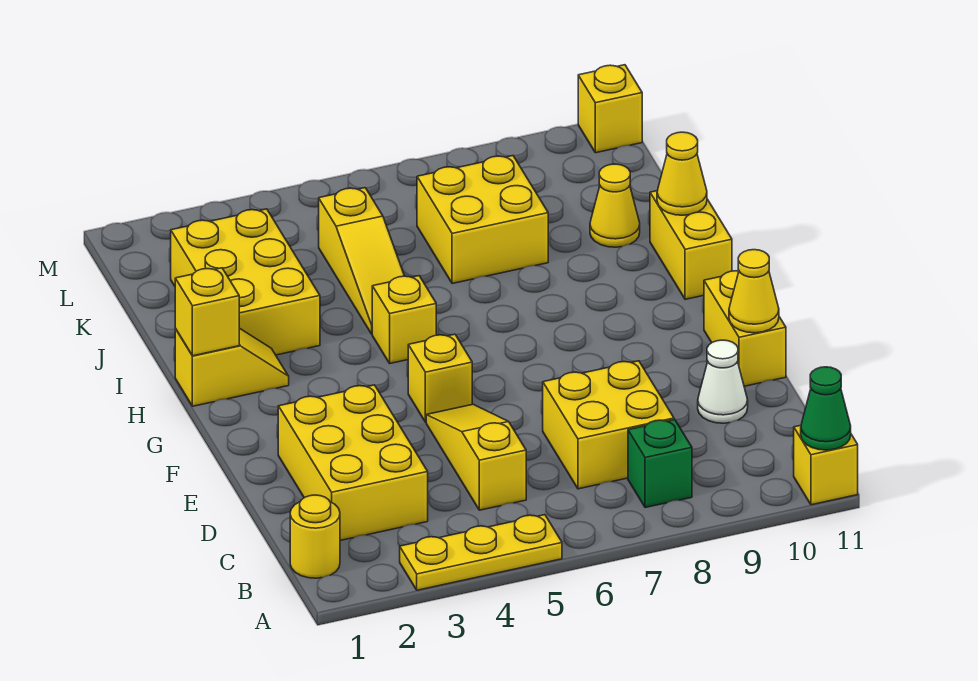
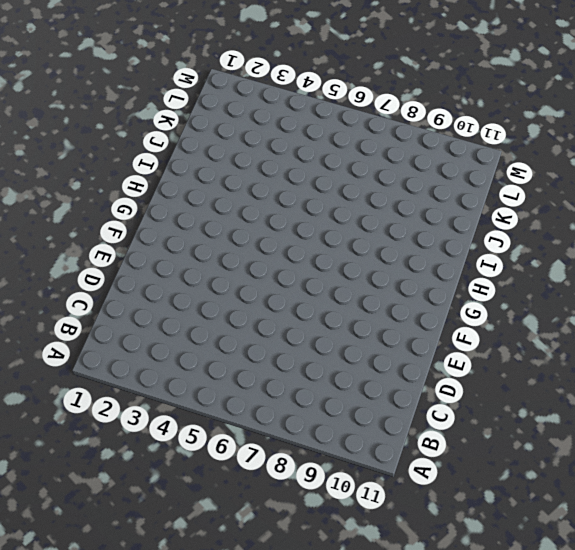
none -> yellow plate A3:A5 level 1
none -> yellow brick A11 level 1
none -> yellow round brick B1 level 1

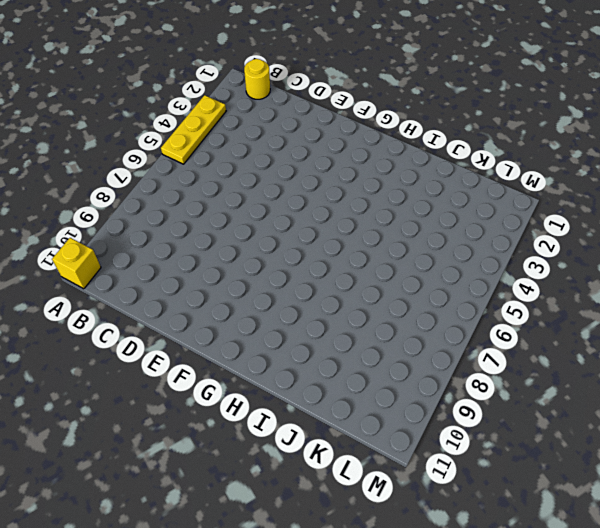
none -> green brick B8 level 1
none -> yellow brick C2:E3 level 1
none -> yellow slope C5:E5 level 1 top C

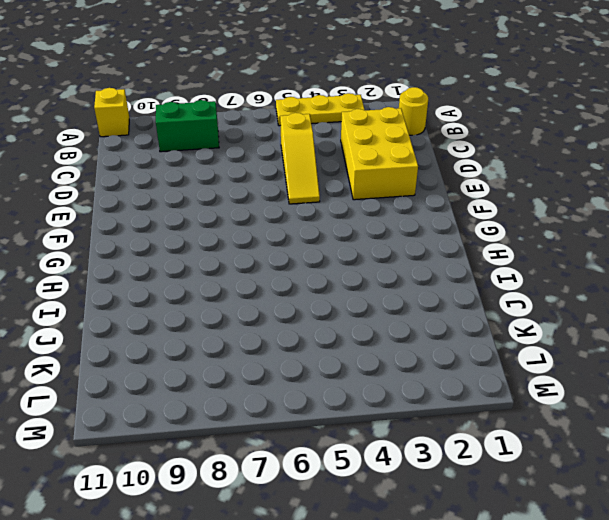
green brick B8:B9 level 1 -> green brick B8 level 1
none -> yellow brick C7:D8 level 1
none -> white cone D10 level 1
none -> yellow brick E11:F11 level 1

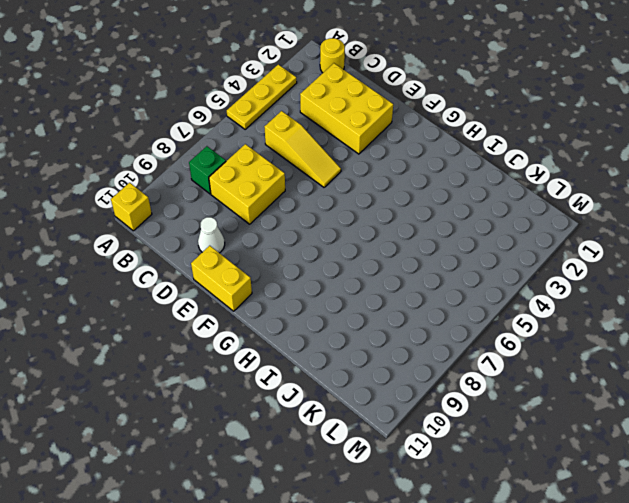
none -> yellow brick F5 level 1
none -> yellow slope H1:H2 level 1 top 1
none -> yellow brick H5 level 1

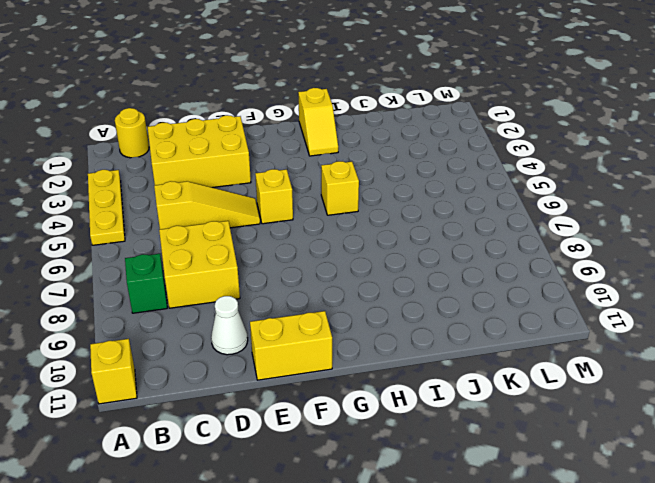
none -> yellow brick H11:I11 level 1
none -> yellow brick I2:K3 level 1
none -> yellow slope I5:K5 level 1 top K

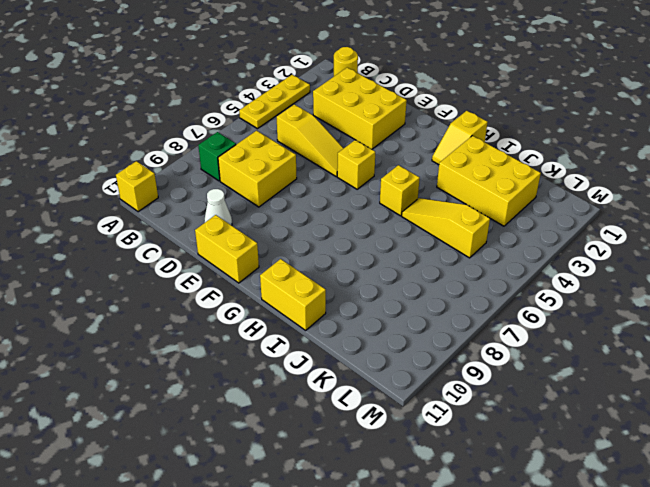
none -> yellow brick J7:K8 level 1
none -> yellow cone J10 level 1
none -> yellow brick M11 level 1

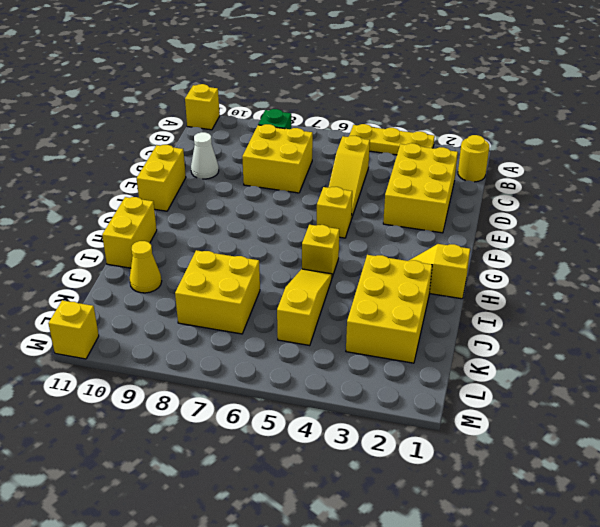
none -> green cone A11 level 2
none -> yellow cone E11 level 2
none -> yellow brick H1 level 2

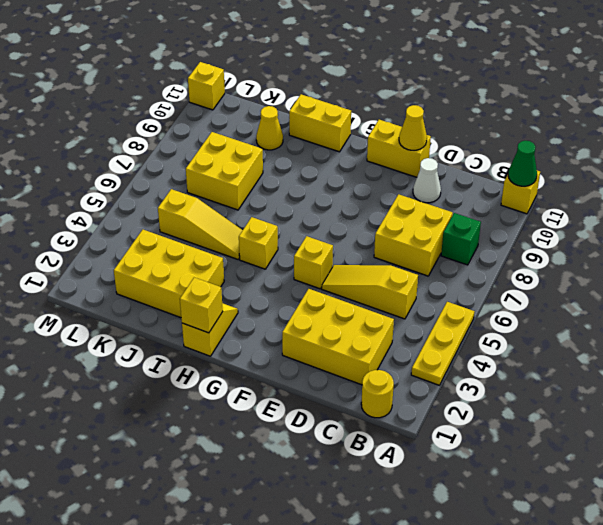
none -> yellow cone I11 level 2

